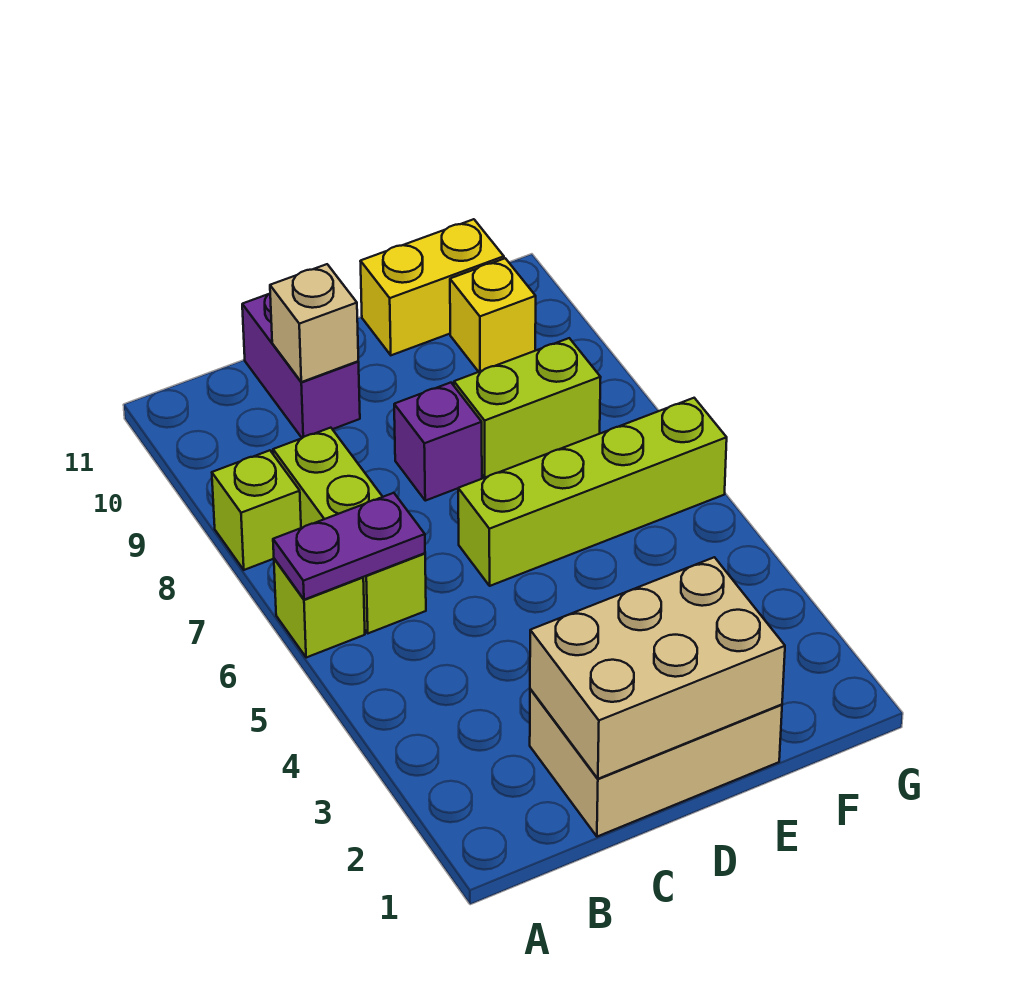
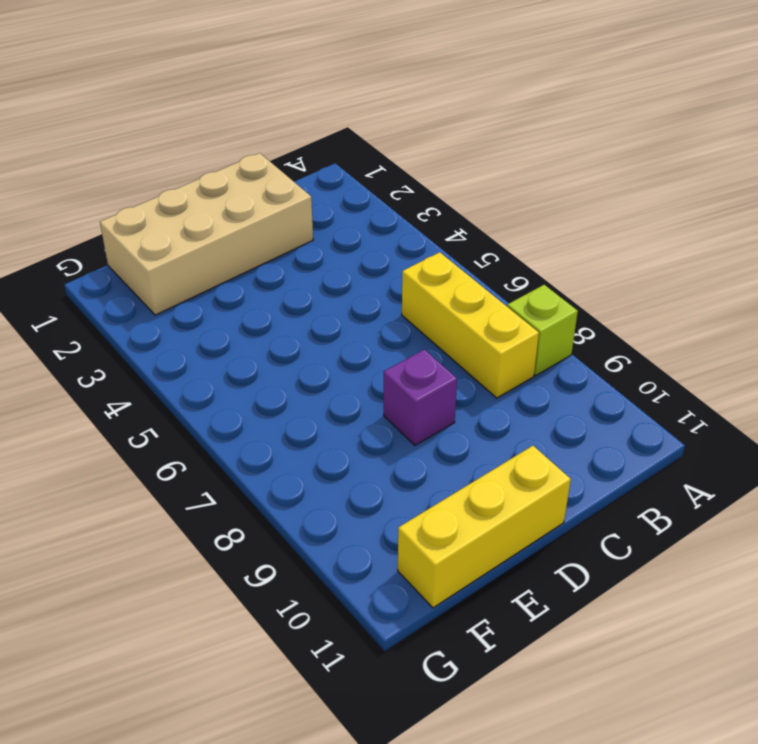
yellow brick B6:B8 level 1 -> lime brick B6:B8 level 1
tan brick C1:F2 level 1 -> tan brick C1:E2 level 1
yellow brick D11:F11 level 1 -> yellow brick E11:F11 level 1
none -> lime brick A6 level 1
none -> purple brick C10:C11 level 1
none -> lime brick D6:G6 level 1

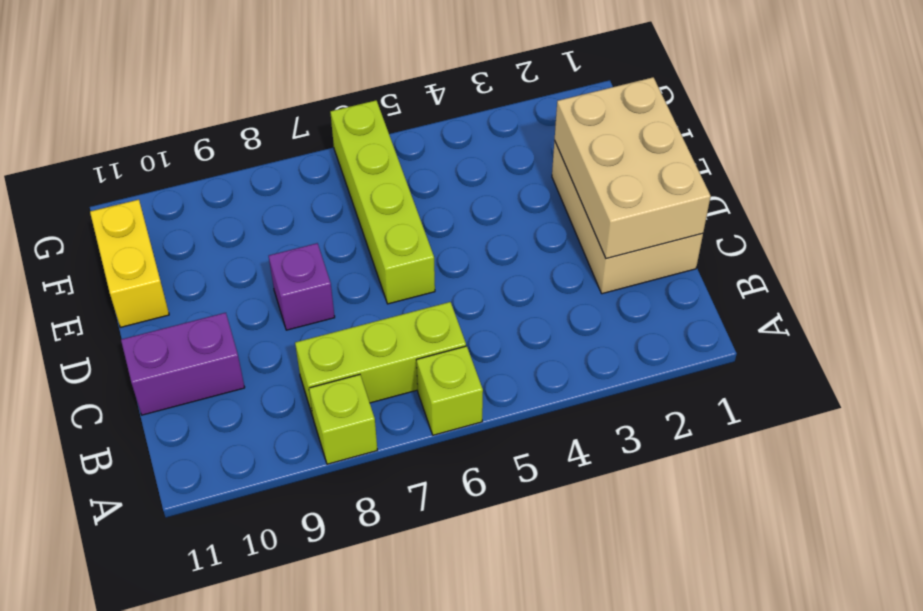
none -> lime brick E8:F8 level 1
none -> yellow brick F10 level 1
none -> purple plate A6:B6 level 2

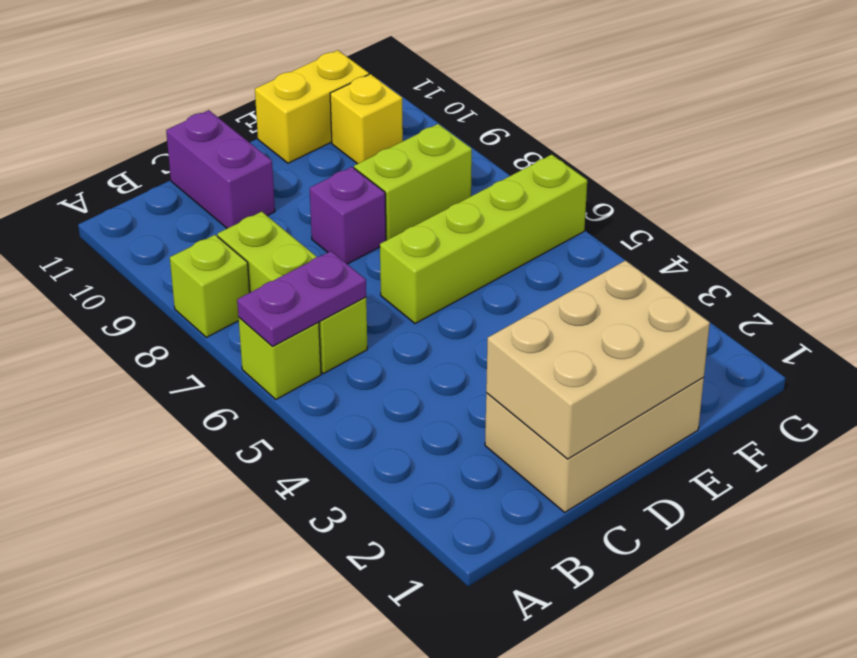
none -> tan brick C10 level 2

